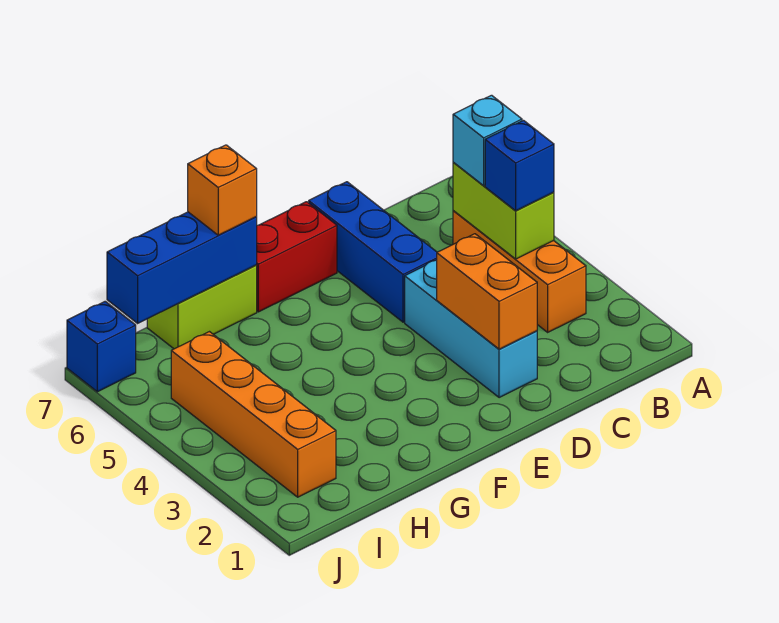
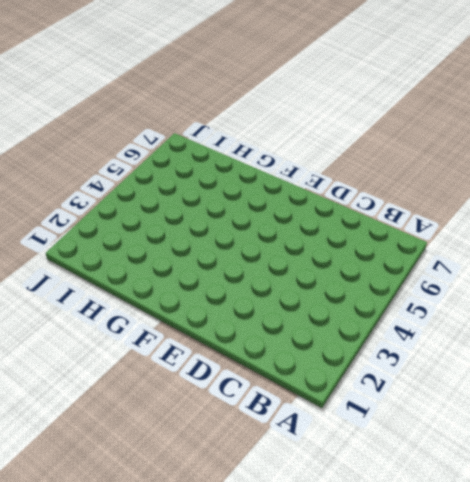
none -> orange brick B3:B5 level 1
none -> cyan brick D2:D4 level 1
none -> blue brick D5:D7 level 1

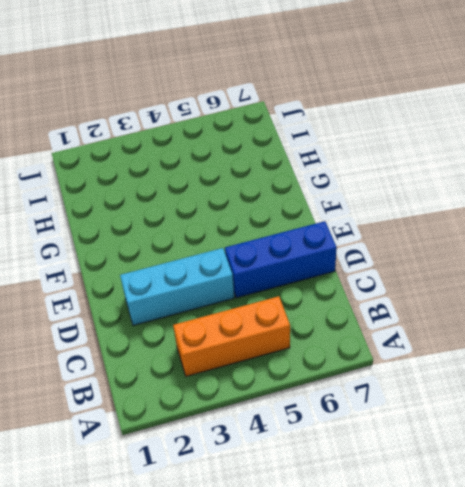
none -> red brick E7:F7 level 1
none -> lime brick G7:H7 level 1
none -> orange brick I2:I5 level 1

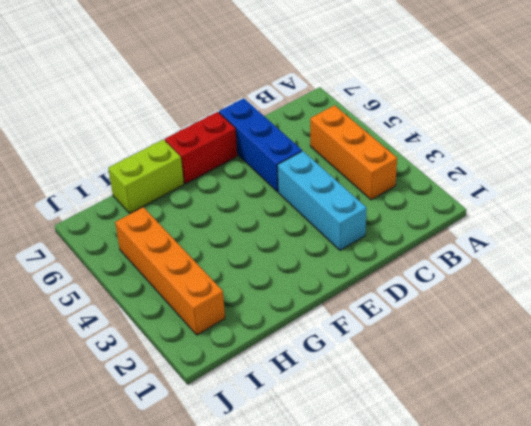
none -> blue brick J7 level 1
none -> lime brick B4:B5 level 2
none -> orange brick D2:D3 level 2

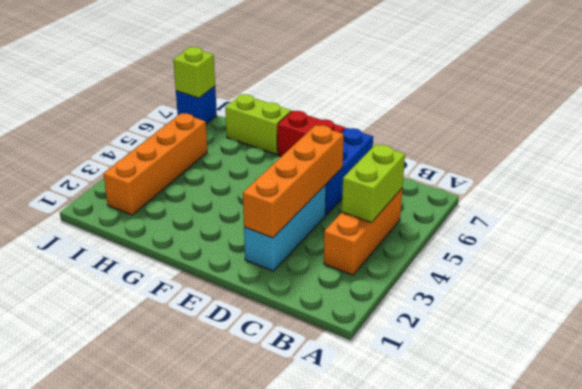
orange brick D2:D5 level 2 -> orange brick D2:D3 level 2
lime brick J7 level 2 -> none
none -> blue brick G7:I7 level 2
none -> blue brick B4 level 3
none -> cyan brick B5 level 3

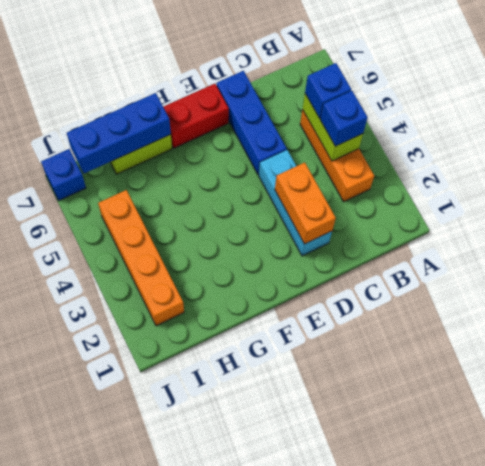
blue brick B5 level 3 -> cyan brick B5 level 3
none -> orange brick G7 level 3

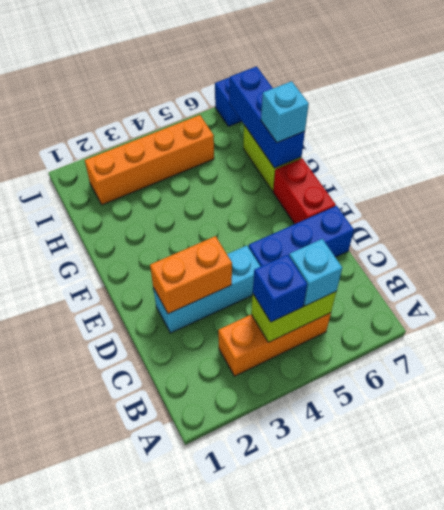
cyan brick G7 level 3 -> orange brick G7 level 3

